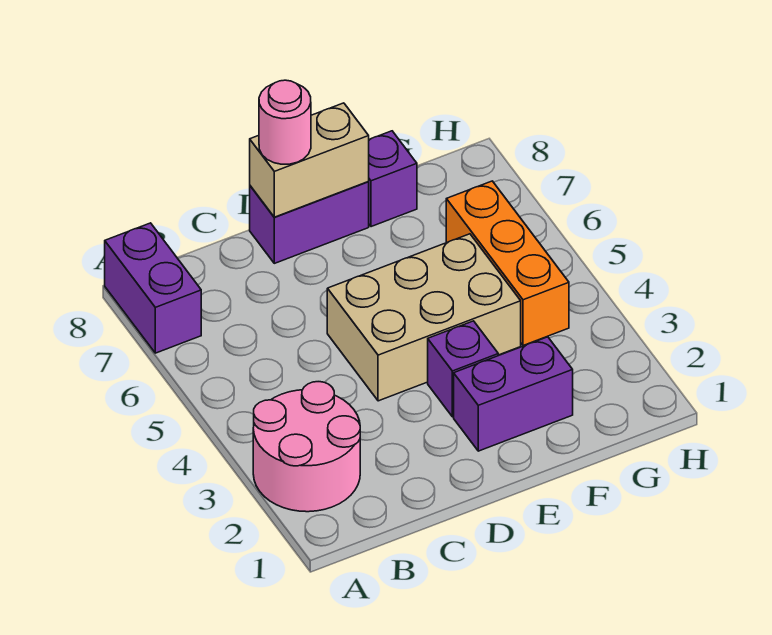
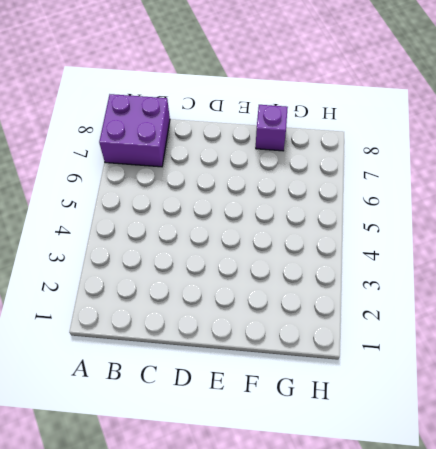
purple brick A7:B8 level 1 -> purple brick A7:A8 level 1
none -> pink round brick A2:B3 level 1
none -> tan brick D4:F5 level 1

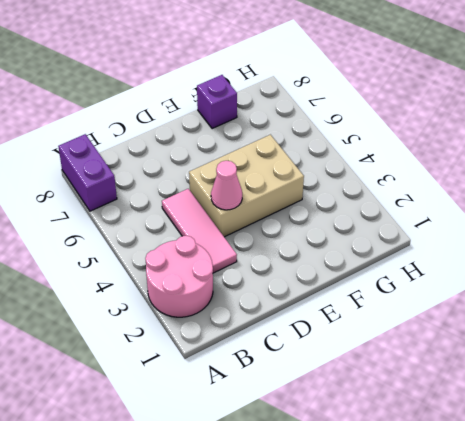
pink tile C3:C5 level 1 -> none
pink cone D4 level 2 -> none
none -> purple brick D8:E8 level 1
none -> purple brick E2:F2 level 1

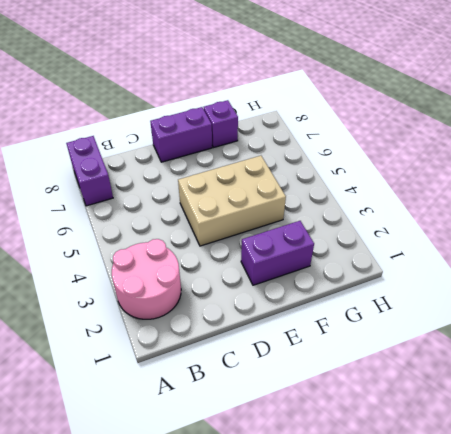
none -> purple brick E3 level 1
none -> orange brick G4:G6 level 1

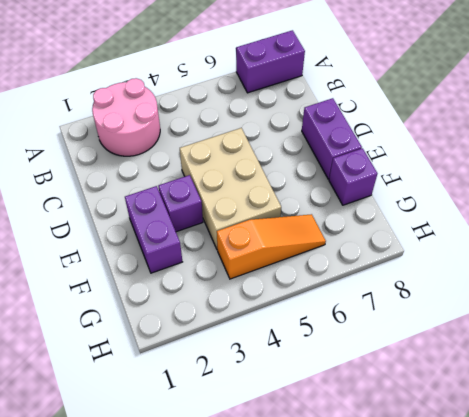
orange slope G4:G6 level 1 top 4 -> orange brick G4:G6 level 1
none -> tan brick D8:E8 level 2
none -> pink round brick D8 level 3

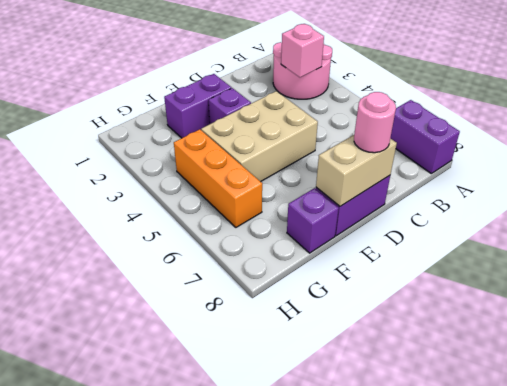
pink brick B3 level 2 -> none

